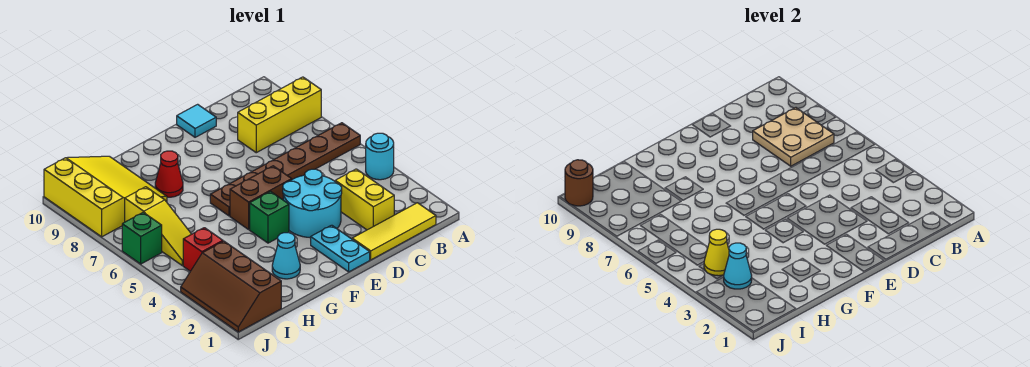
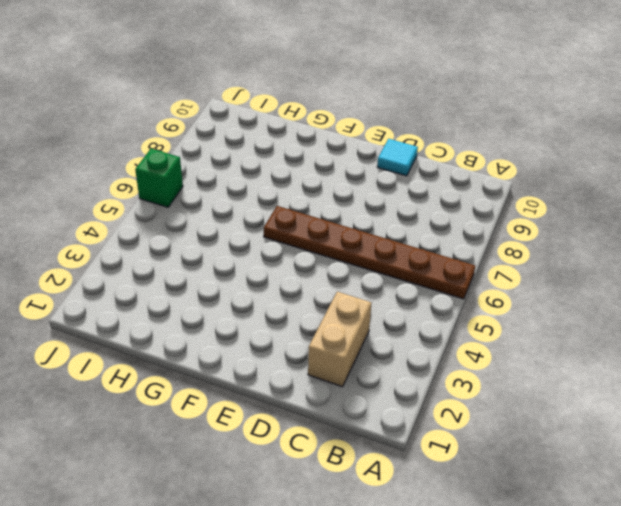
tan brick C2:C3 level 1 -> yellow brick C2:C3 level 1
none -> cyan round brick A4 level 1
none -> yellow brick A8:C8 level 1
none -> yellow tile B1:D1 level 1

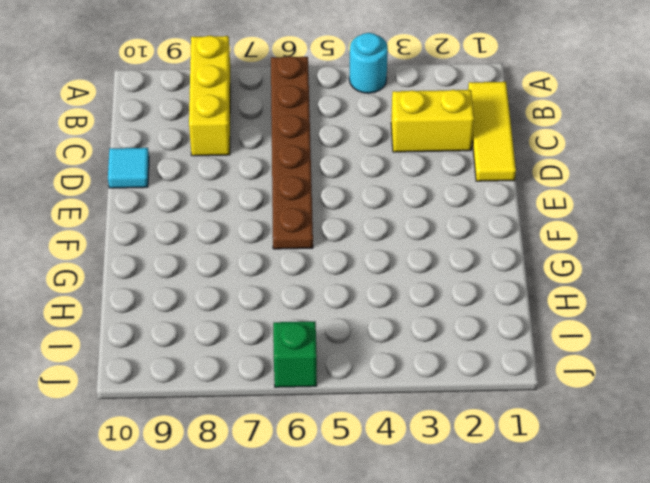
none -> cyan round brick D3:E4 level 1
none -> cyan plate E1:E2 level 1
none -> brown brick E5:F5 level 1

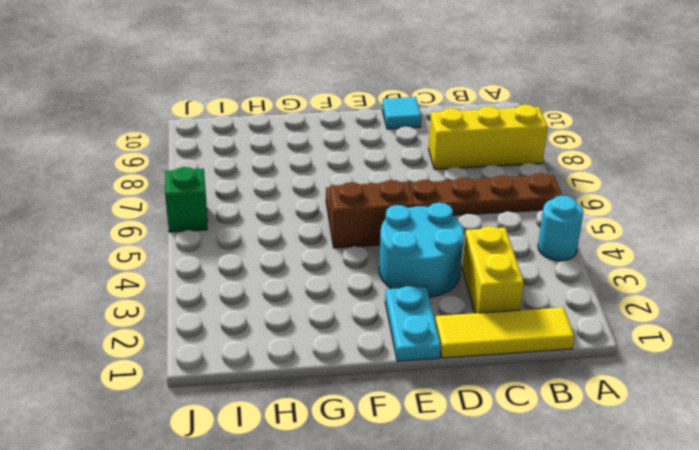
none -> green brick F4 level 1
none -> cyan cone G2 level 1
none -> red cone G8 level 1

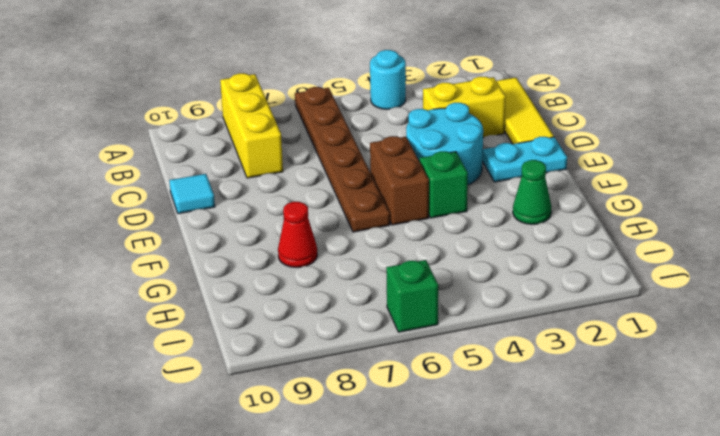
green cone G2 level 1 -> cyan cone G2 level 1
none -> yellow slope H8:J10 level 1 top J
none -> brown slope I1:J3 level 1 top I
none -> red brick I4 level 1

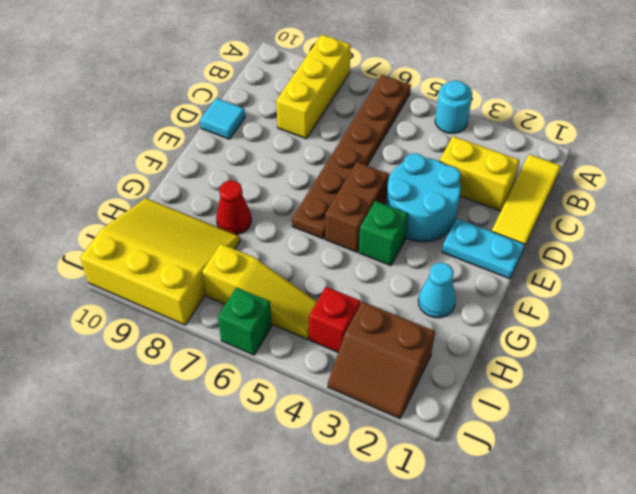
brown slope I2:J3 level 1 top I -> brown slope I1:J3 level 1 top I
none -> tan plate B7:C8 level 2
none -> cyan cone I3 level 2
none -> yellow cone I4 level 2

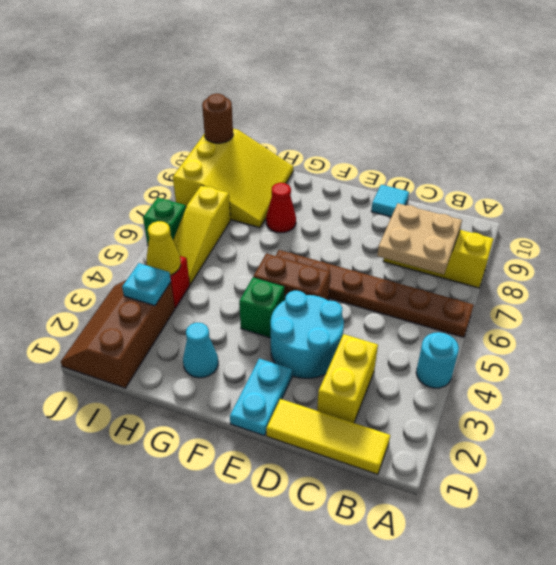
cyan plate I3 level 2 -> cyan cone I3 level 2

